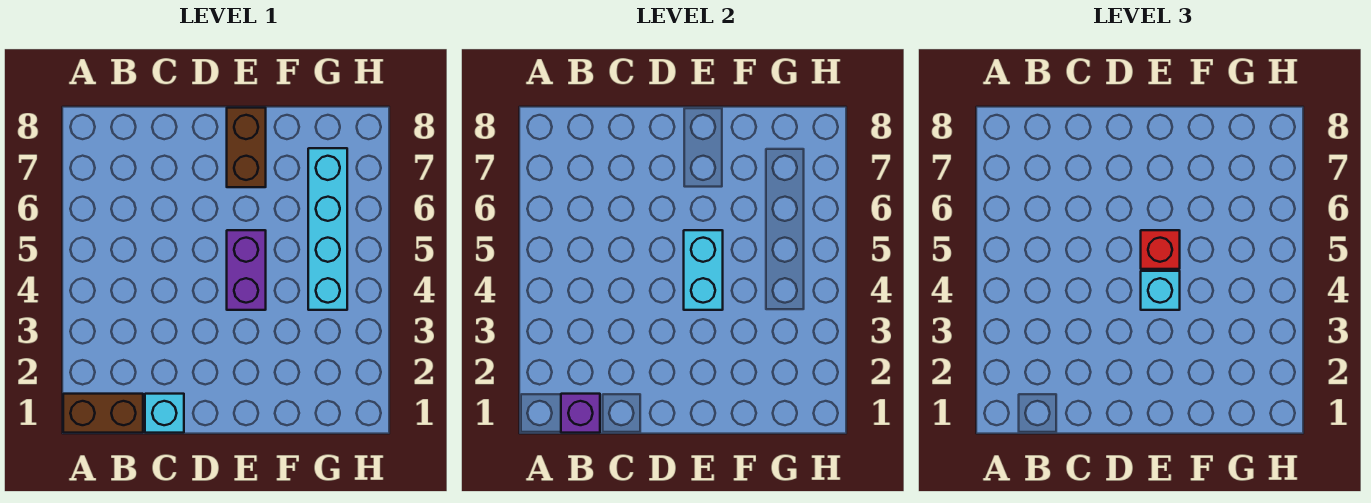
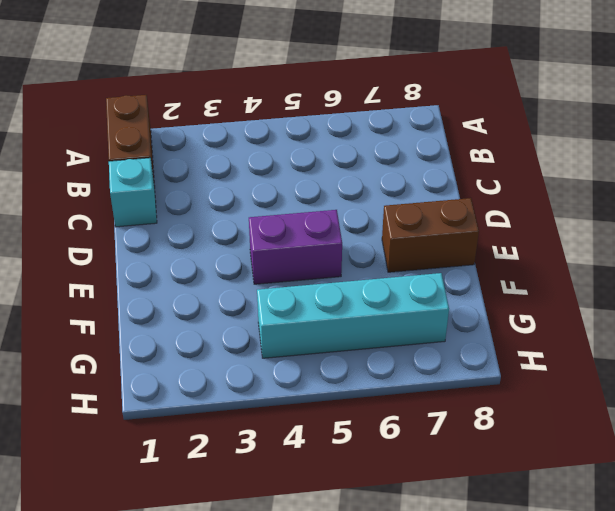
none -> purple brick B1 level 2
none -> cyan brick E4:E5 level 2

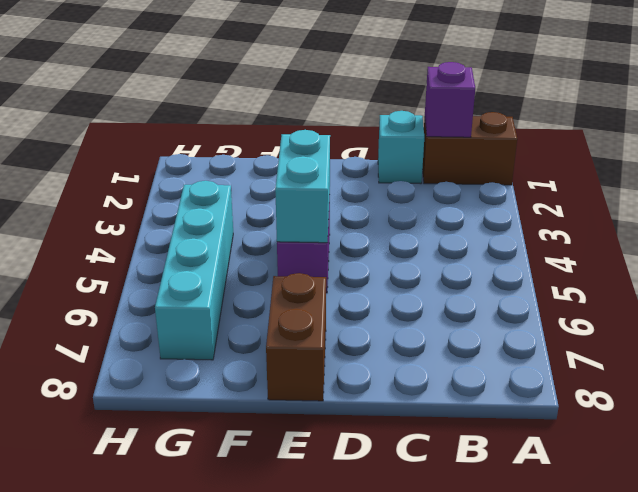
none -> cyan brick E4 level 3
none -> red brick E5 level 3

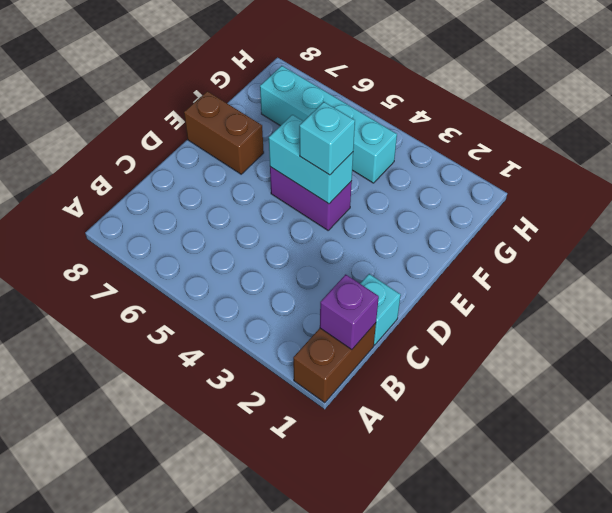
none -> red brick E5 level 3

